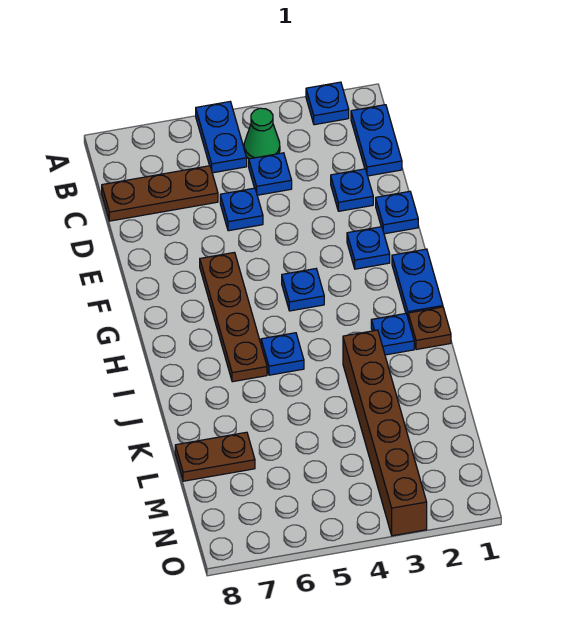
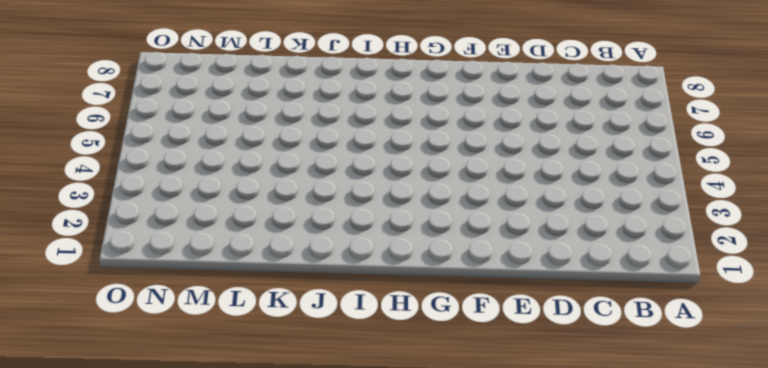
none -> blue plate A2 level 1
none -> blue plate A5:B5 level 1
none -> blue plate B1:C1 level 1

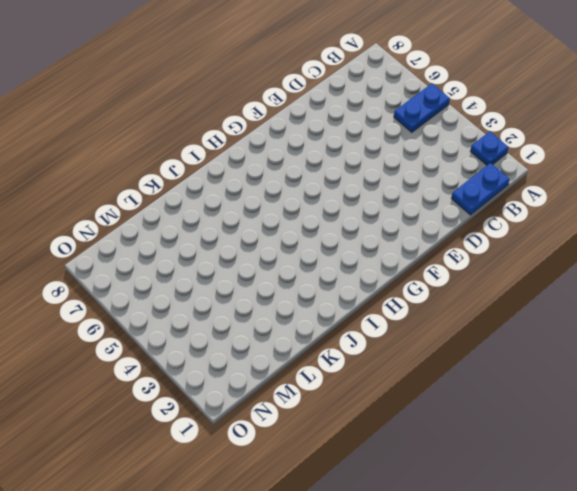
none -> green cone B4 level 1
none -> blue plate C4 level 1
none -> brown plate C6:C8 level 1

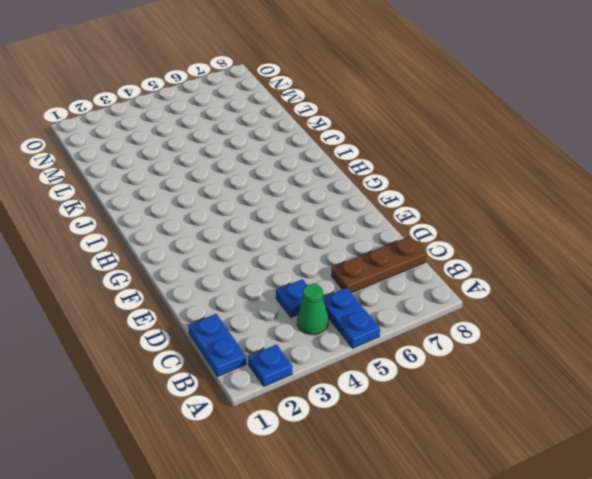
none -> blue plate D2 level 1
none -> blue plate D5 level 1
none -> blue plate E1 level 1

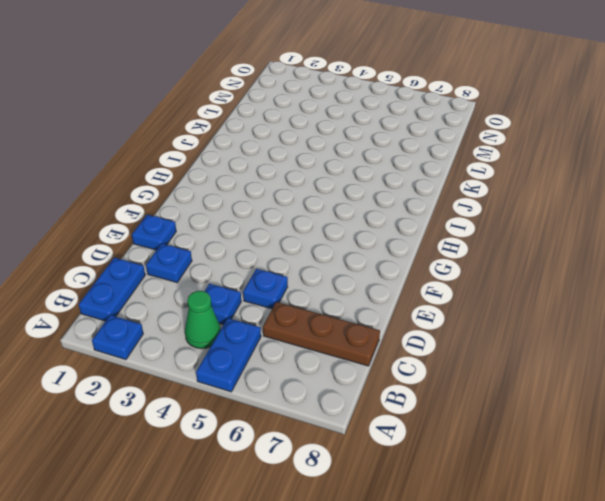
none -> blue plate F2 level 1
none -> brown plate F6:I6 level 1
none -> blue plate G1:H1 level 1

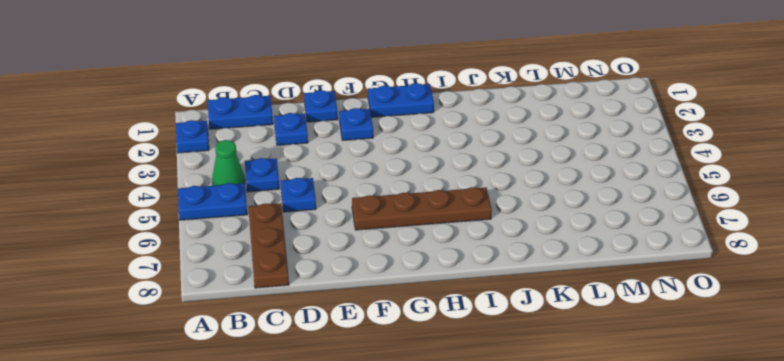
none -> blue plate G4 level 1
none -> brown plate I1 level 1
none -> blue plate I2 level 1

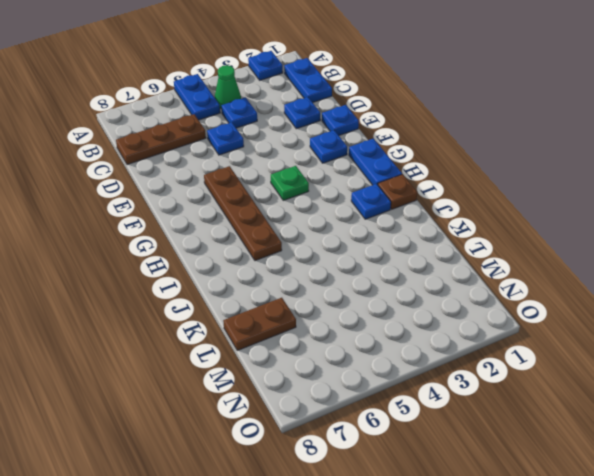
green plate G4 level 1 -> blue plate G4 level 1
none -> blue plate I5 level 1
none -> brown brick J3:O3 level 1

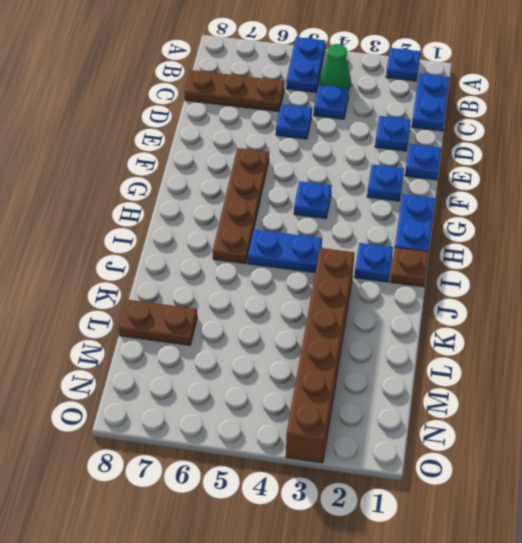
blue plate I4:I5 level 1 -> blue plate I5 level 1

